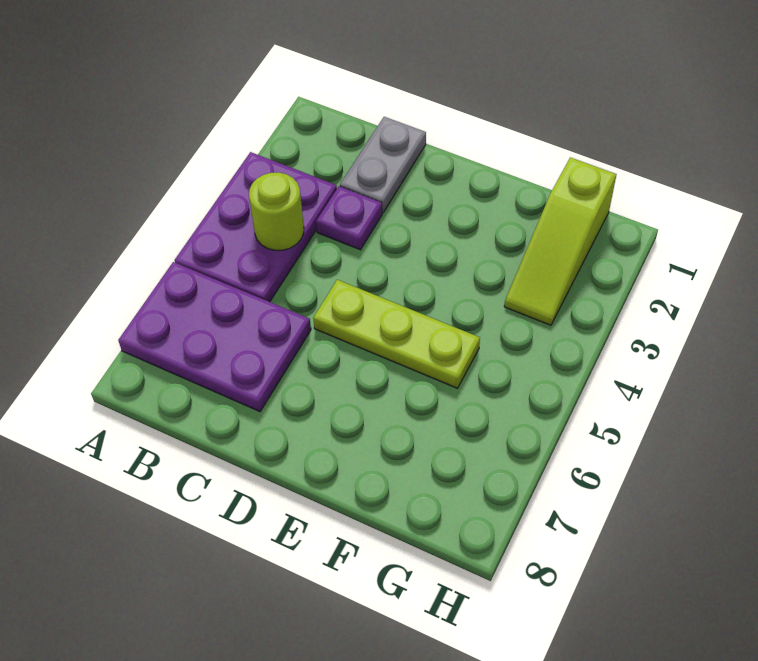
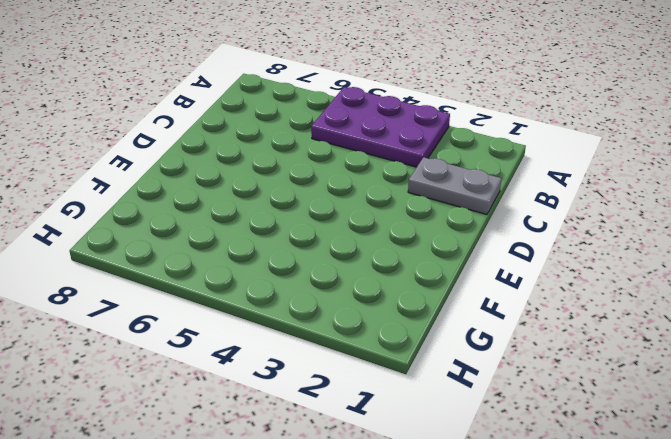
none -> purple plate A6:C7 level 1
none -> purple plate C3 level 1

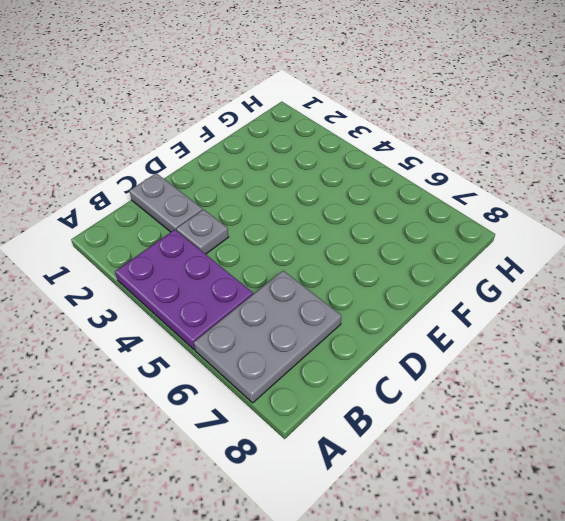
grey plate A6:C7 level 1 -> purple plate A6:C7 level 1
grey plate C3 level 1 -> purple plate C3 level 1
none -> lime plate D5:F5 level 1
none -> lime slope G1:G3 level 1 top 1

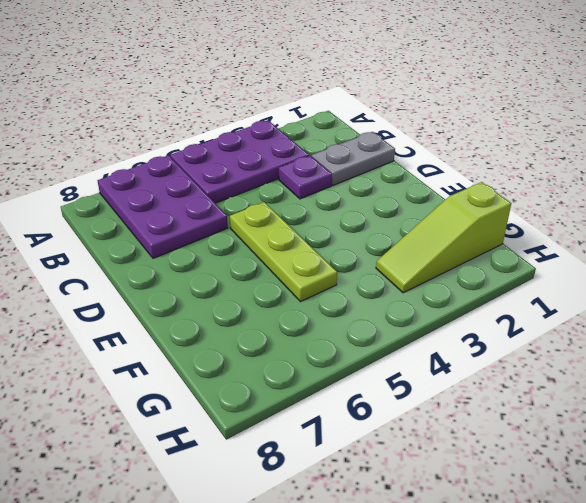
none -> lime round brick B4 level 2

